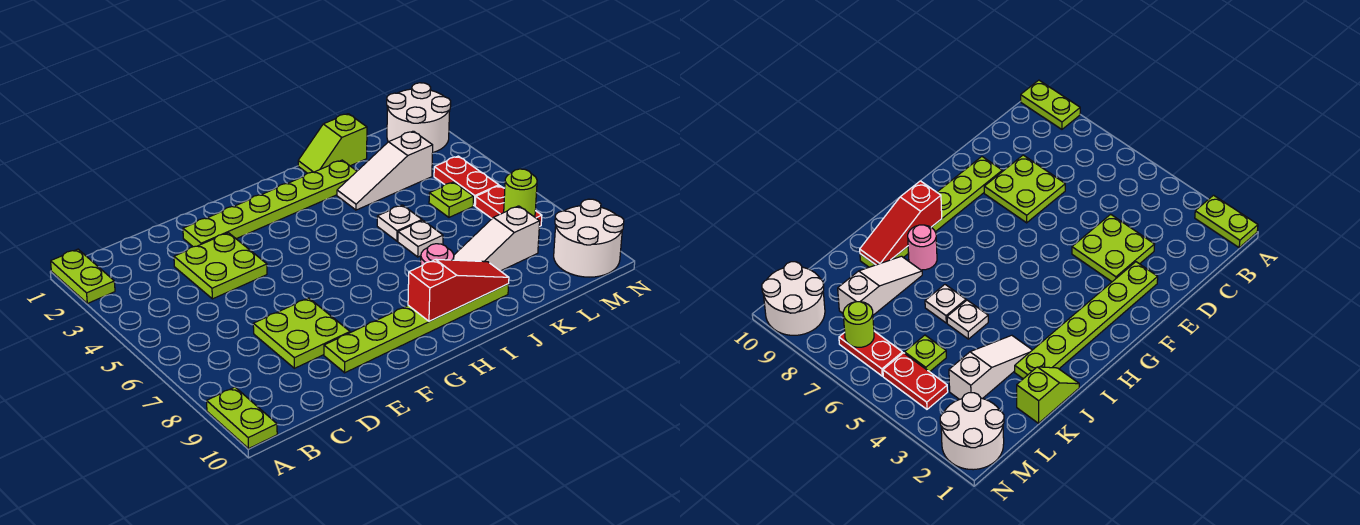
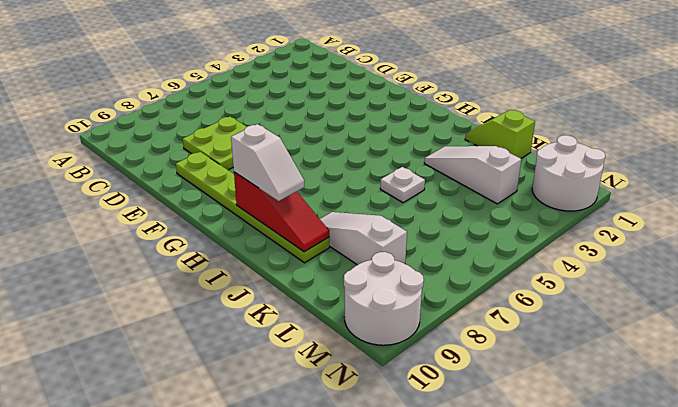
white slope H9:I9 level 3 top H -> none
none -> lime plate A1:A2 level 1
none -> lime plate A9:A10 level 1
none -> lime plate D3:E4 level 1

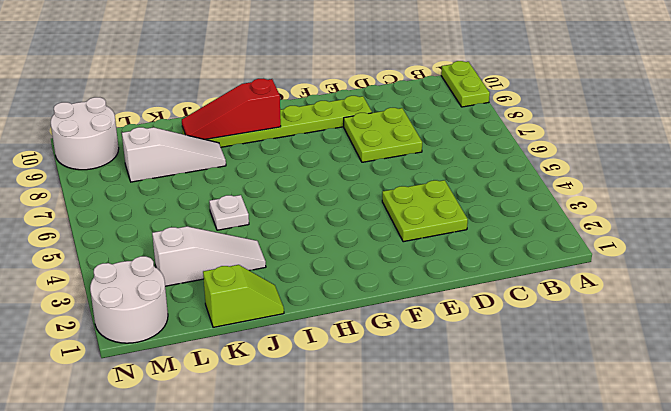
none -> lime plate A1:A2 level 1
none -> lime plate E2:J2 level 1
none -> pink round brick I8 level 1

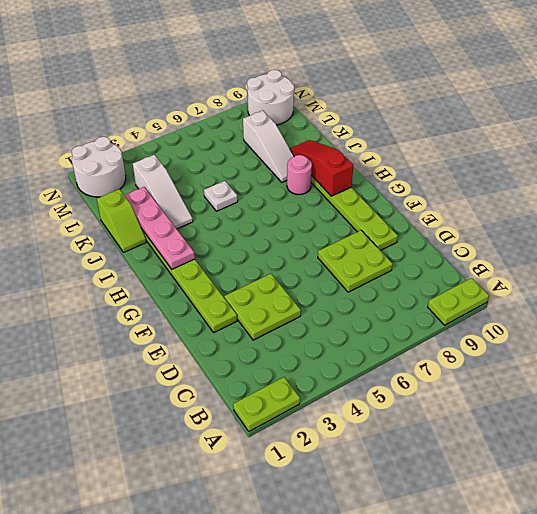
pink plate H2:K2 level 2 -> none
none -> white plate J6 level 1
none -> lime plate L5 level 1
none -> red plate M4:M5 level 1

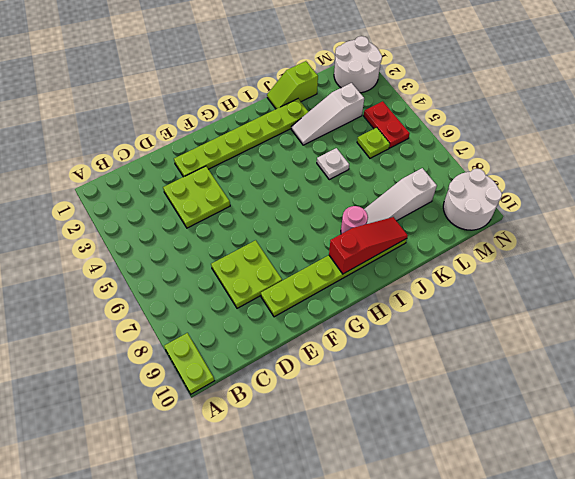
none -> lime plate A1:A2 level 1
none -> white plate J6 level 1
none -> red plate M6:M7 level 1

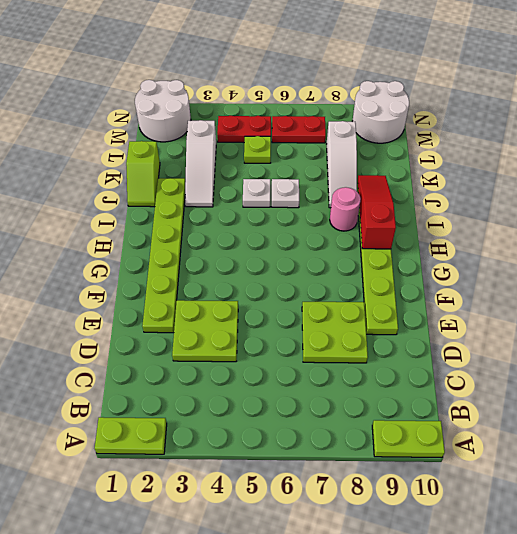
none -> lime round brick M7 level 2

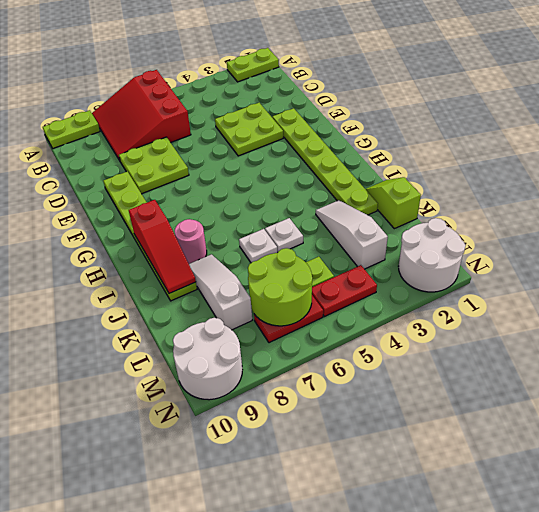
red slope A6:C8 level 1 top 6 -> none
lime round brick L6:M7 level 2 -> lime round brick M7 level 2

